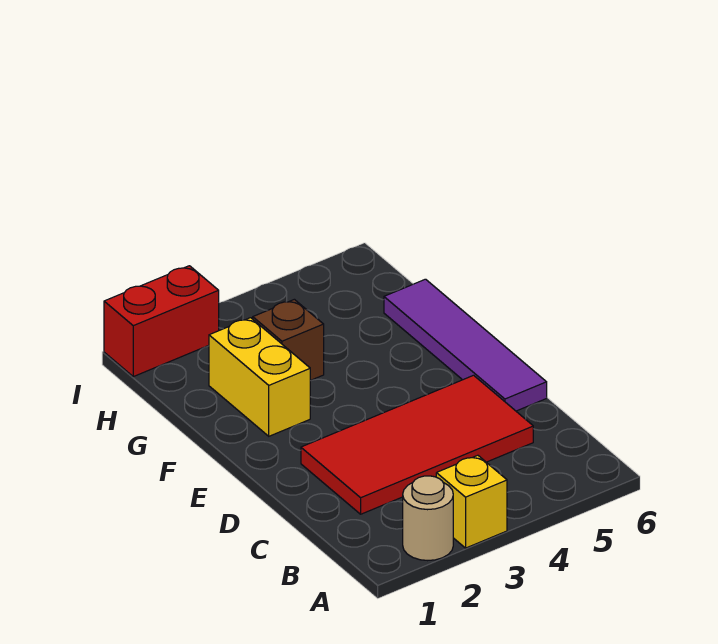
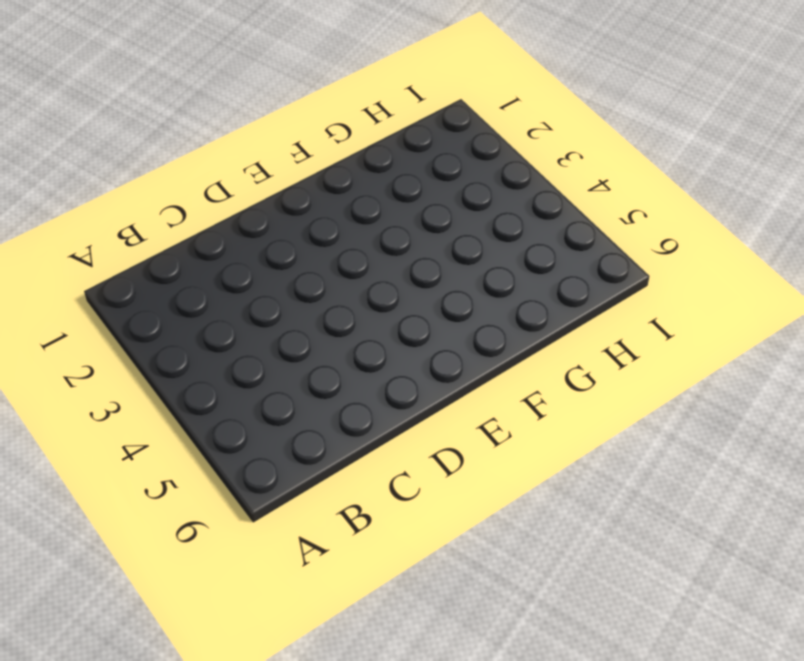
none -> tan round brick A2 level 1
none -> yellow brick A3 level 1

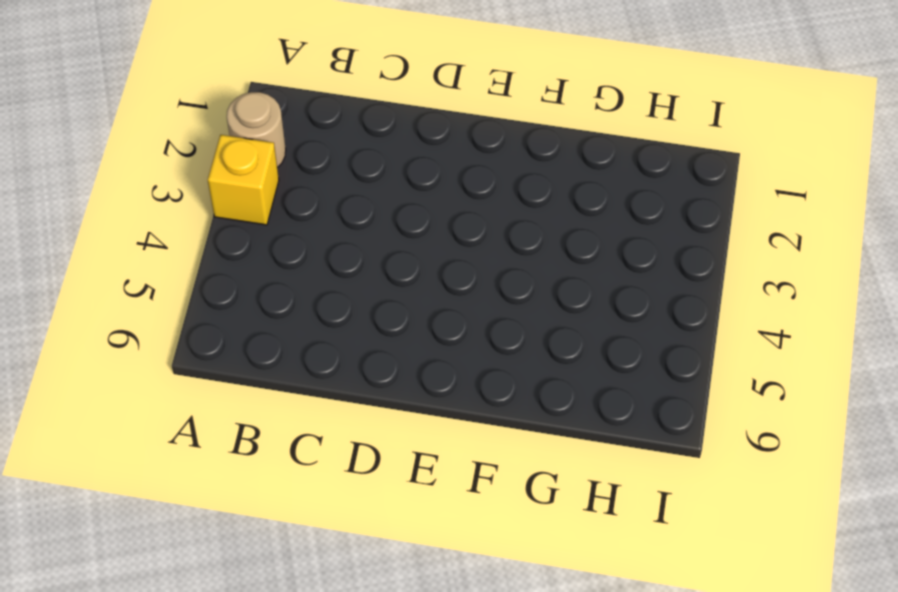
none -> red tile C2:D5 level 1
none -> purple tile D6:G6 level 1

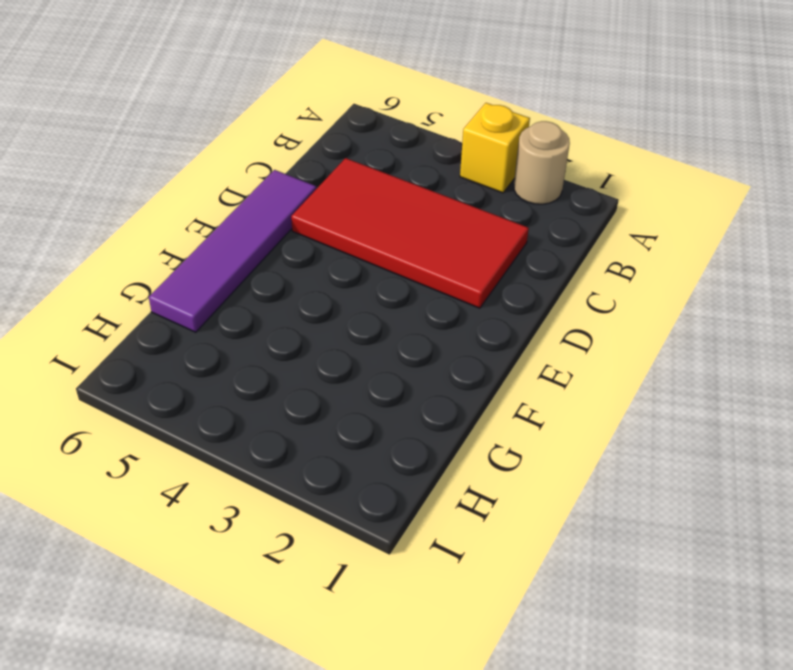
none -> yellow brick F2:G2 level 1
none -> brown brick G3 level 1

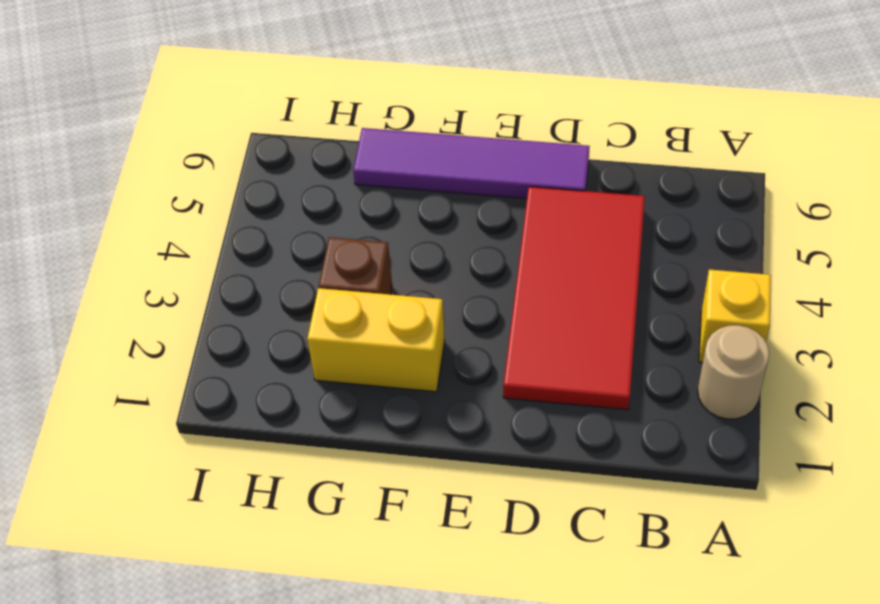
none -> red brick I1:I2 level 1

